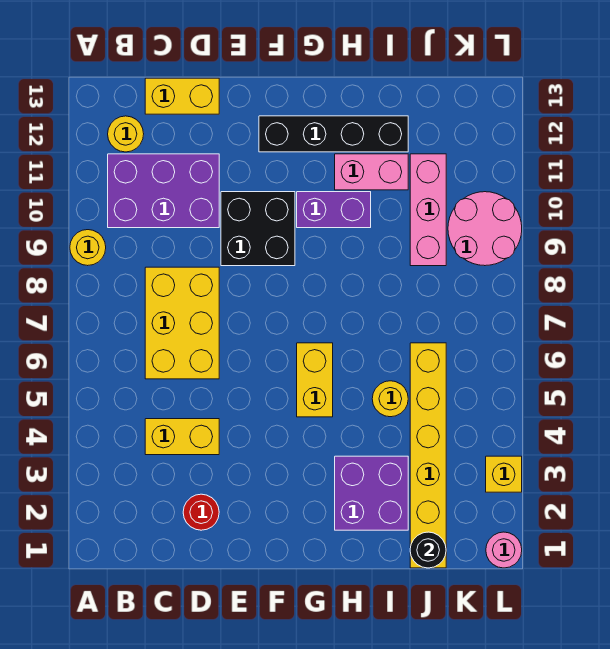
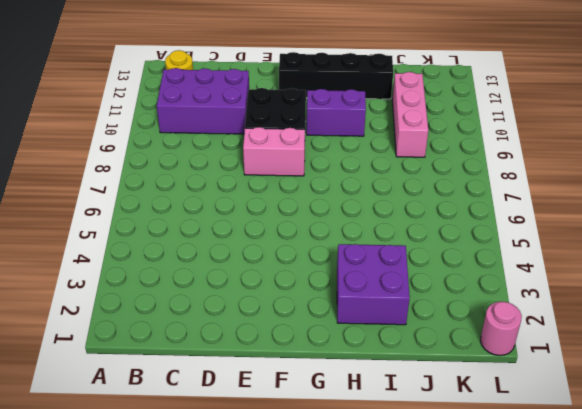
pink brick E8:F8 level 1 -> pink brick H11:I11 level 1
none -> yellow round brick A9 level 1
none -> yellow brick C4:D4 level 1
none -> yellow brick C6:D8 level 1

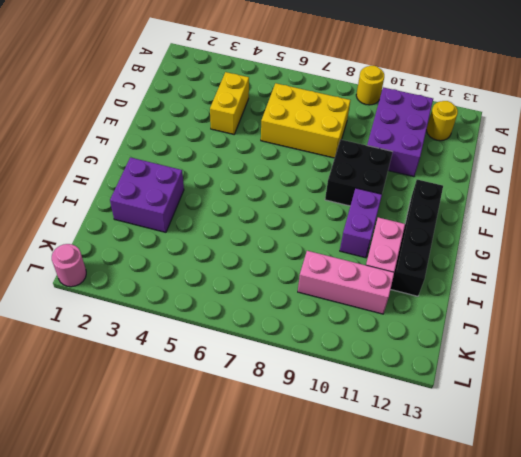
none -> yellow brick C13:D13 level 1
none -> red round brick D2 level 1
none -> yellow brick G5:G6 level 1

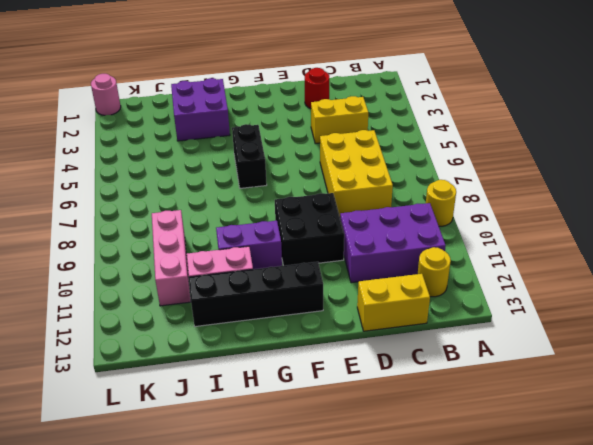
black brick G5:G6 level 1 -> yellow brick G5:G6 level 1
none -> yellow round brick I5 level 1
none -> yellow brick J1:J6 level 1
none -> pink round brick K9:L10 level 1

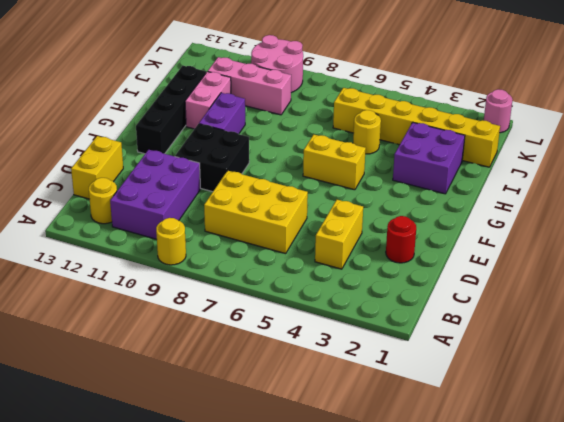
none -> yellow brick L3 level 1
none -> black round brick J1 level 2

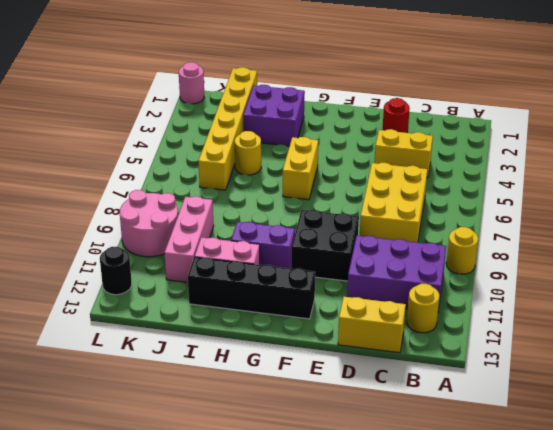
black round brick L12 level 1 -> black round brick J1 level 2
none -> yellow brick L3 level 1

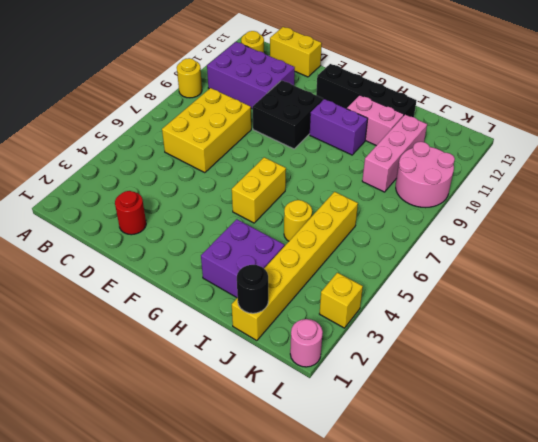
none -> yellow brick C4:D4 level 1

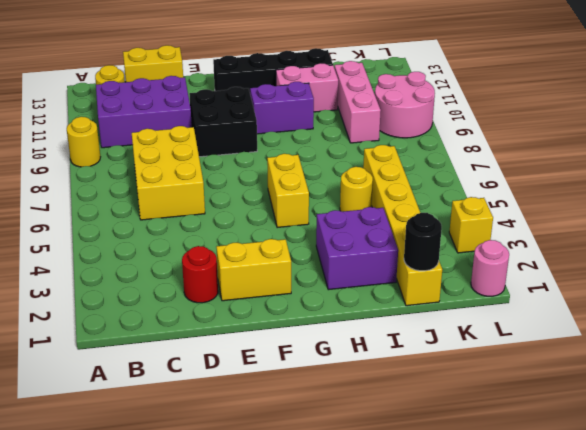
yellow brick E2:F2 level 1 -> yellow brick C4:D4 level 1

